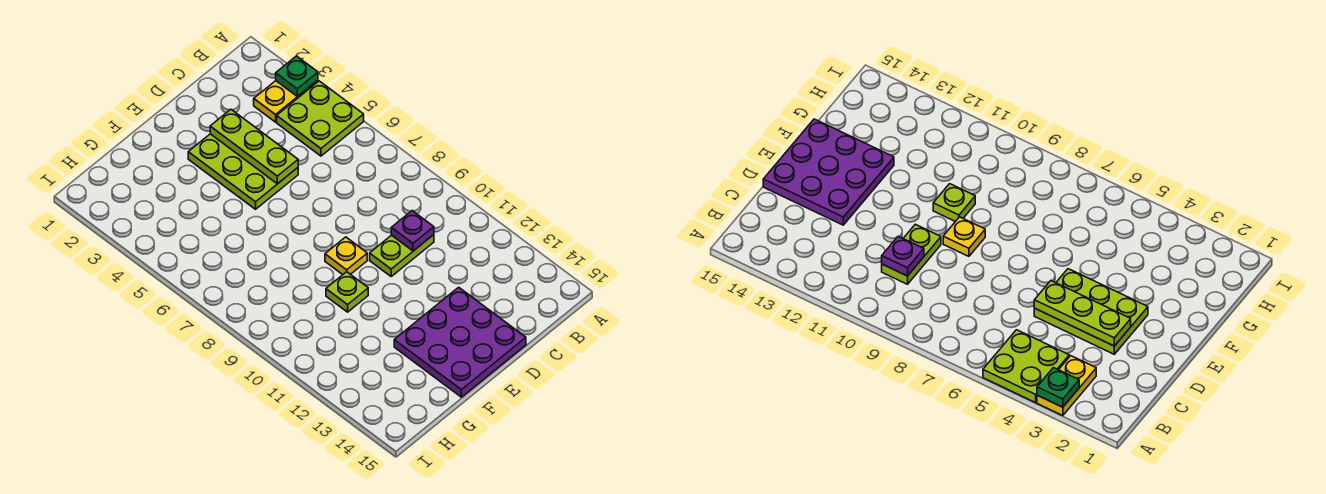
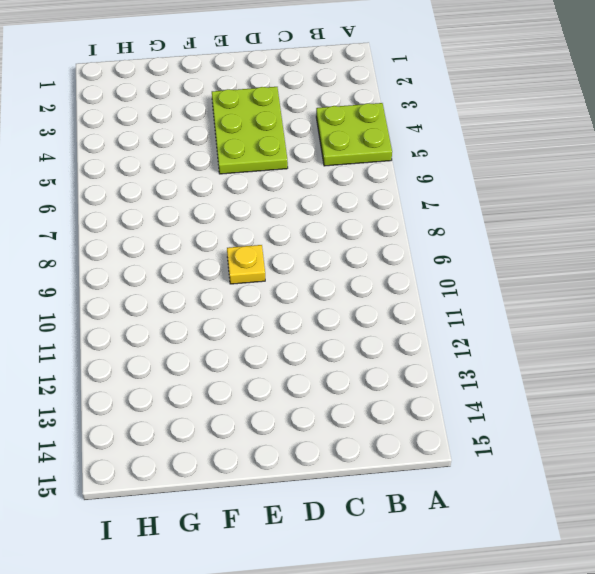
none -> yellow plate A3:B3 level 1
none -> lime plate C10:D10 level 1

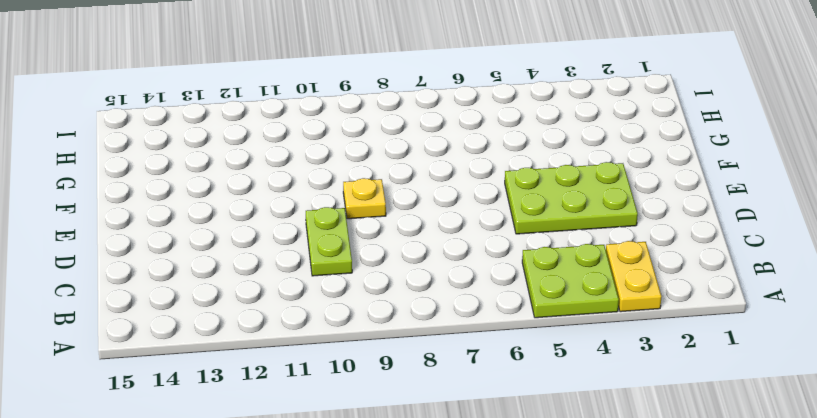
none -> purple plate D13:F15 level 1
none -> lime plate F10 level 1

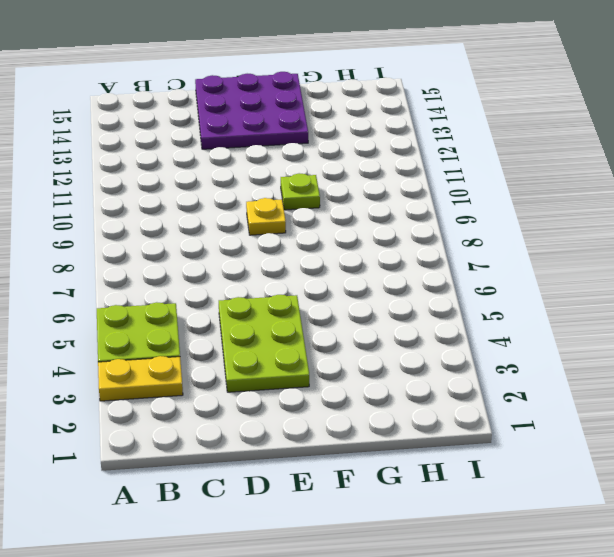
none -> lime plate C10:D10 level 1
none -> green plate A3 level 2

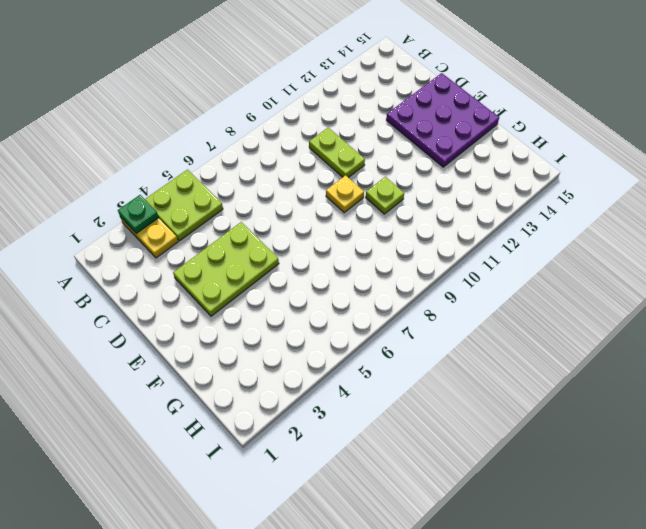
none -> purple plate C10 level 2
none -> lime plate D3:D5 level 2

